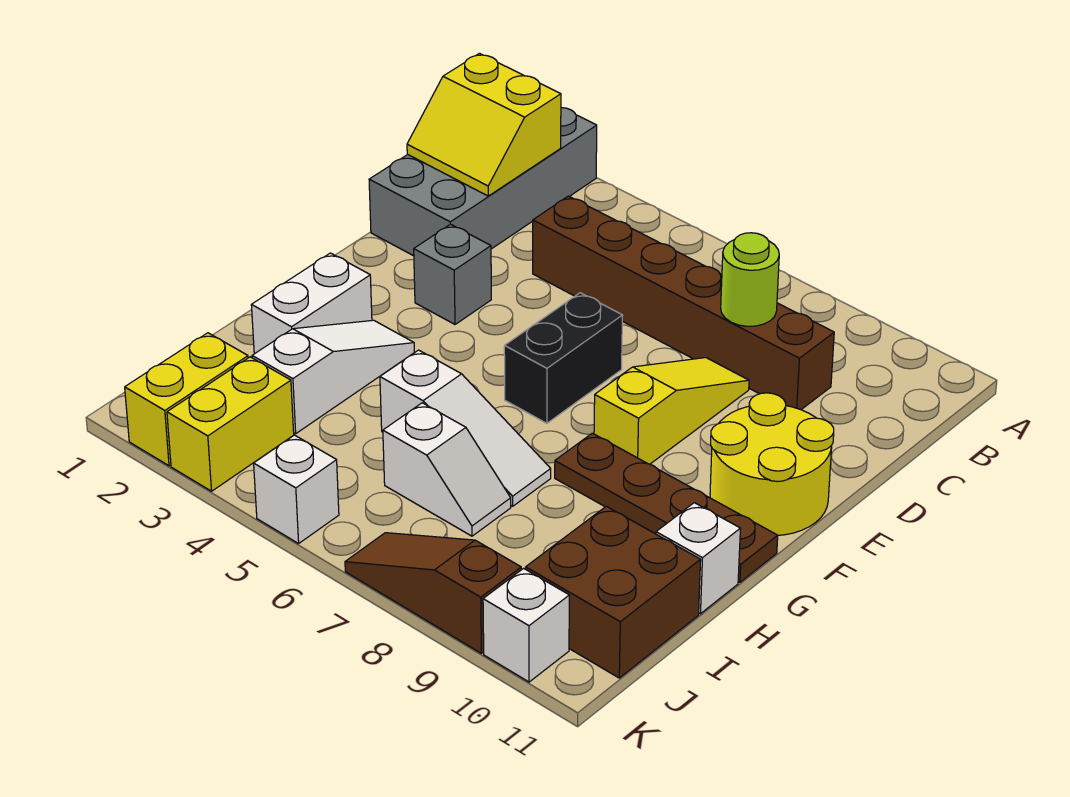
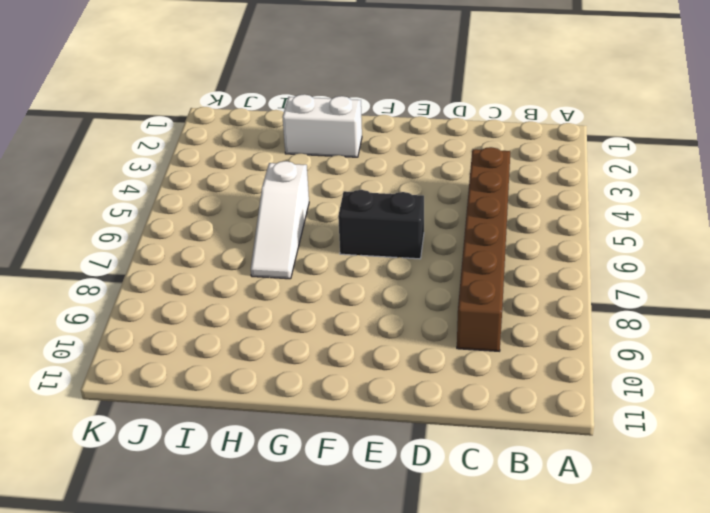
none -> grey brick A1:D2 level 1
none -> yellow slope D8:F8 level 1 top F
none -> grey brick E3 level 1

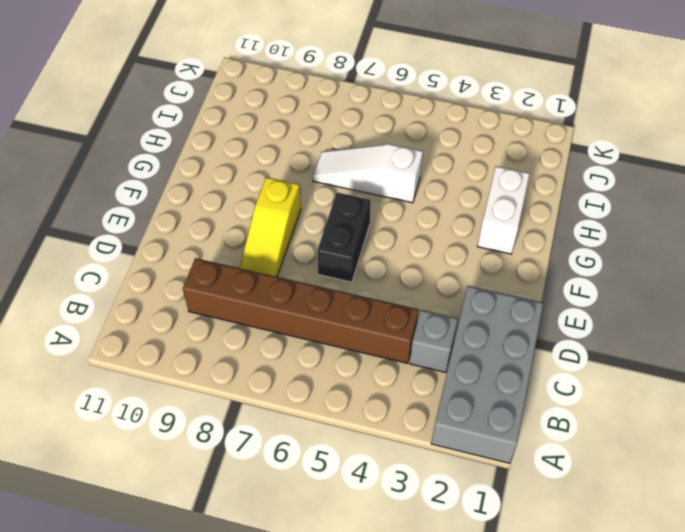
grey brick C3 level 1 -> grey brick E3 level 1
none -> yellow round brick E10:F11 level 1
none -> white slope G3:I3 level 1 top I
none -> brown plate G8:G11 level 1

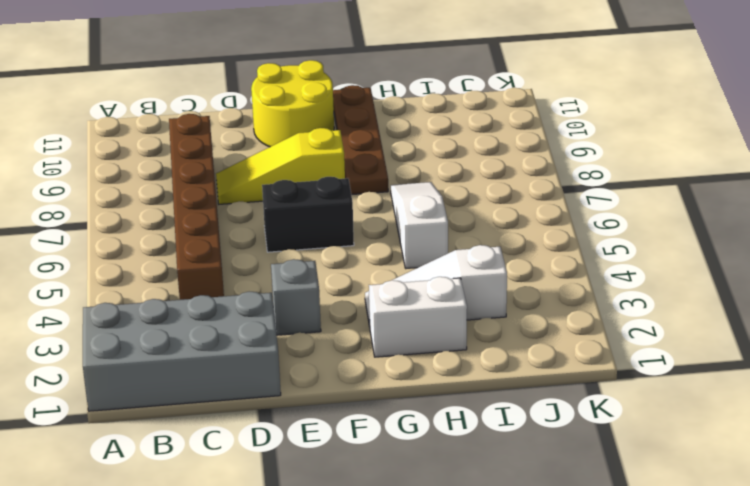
none -> white brick H11 level 1
none -> white slope I6:I7 level 1 top 6
none -> brown brick I10:J11 level 1

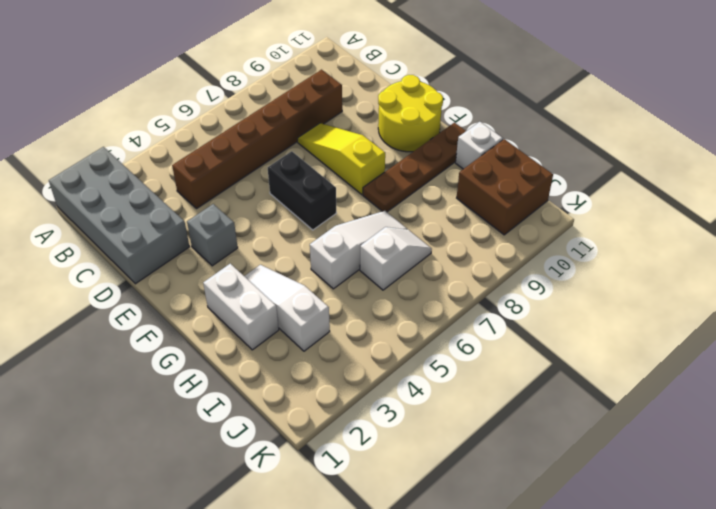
none -> yellow brick J2:K2 level 1
none -> yellow brick J3:K3 level 1
none -> white brick K5 level 1

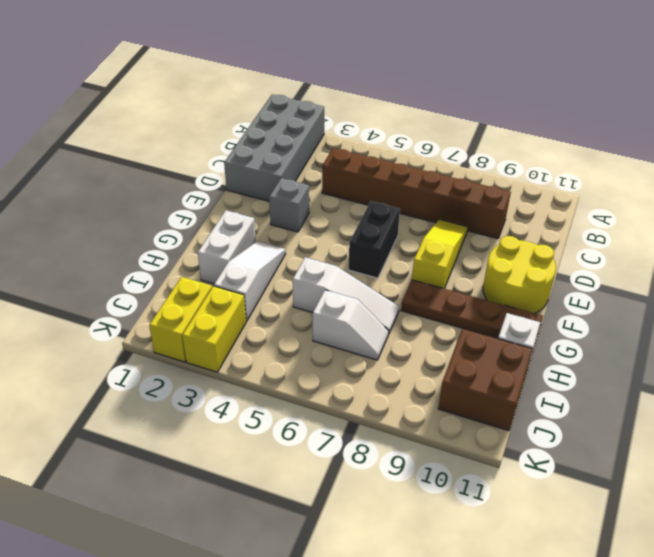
none -> white brick K5 level 1
none -> brown slope K7:K9 level 1 top 9
none -> white brick K10 level 1

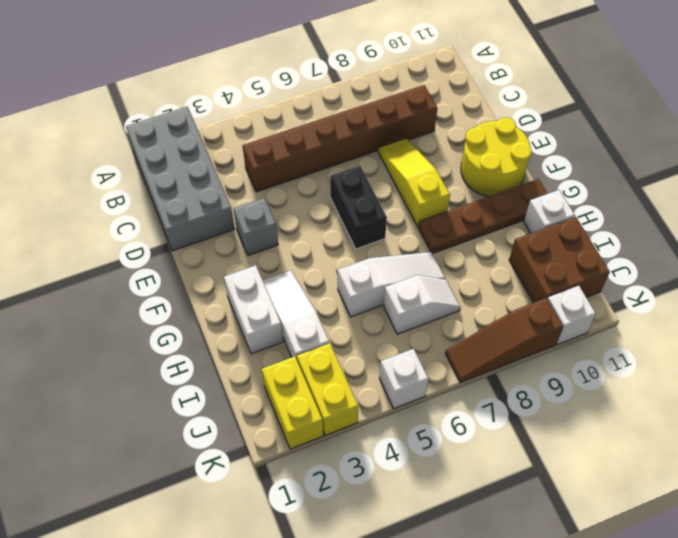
none -> yellow slope B1:C2 level 2 top B
none -> lime round brick C8 level 2

